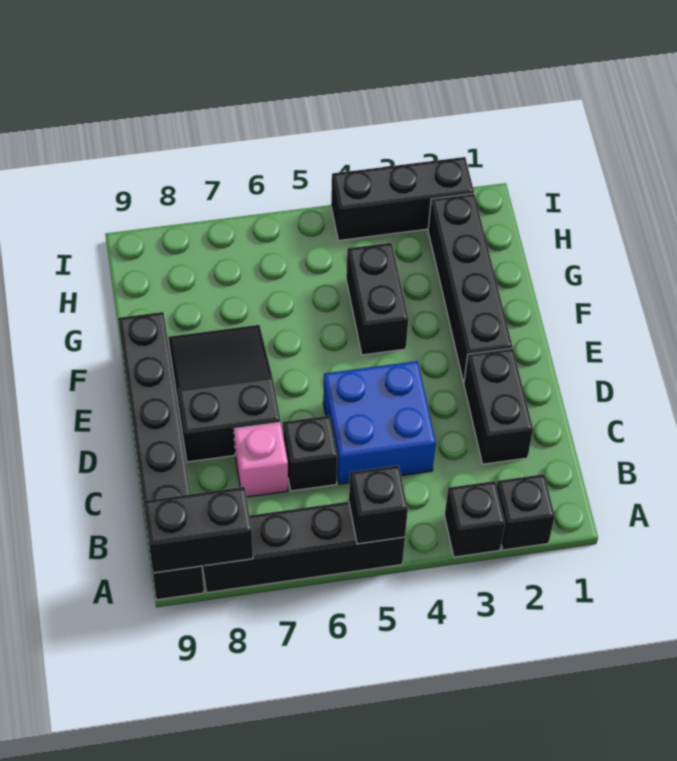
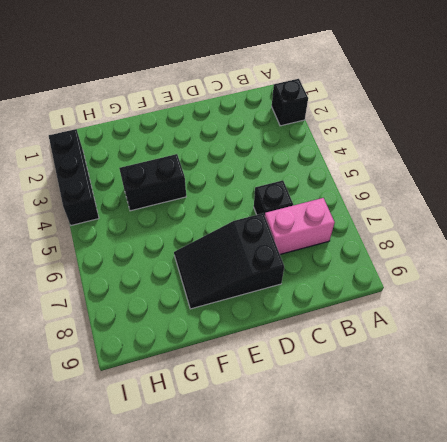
pink brick B7:C7 level 1 -> pink brick C7 level 1
none -> black brick A3 level 1
none -> black brick A5:A8 level 1
none -> black brick A9:F9 level 1

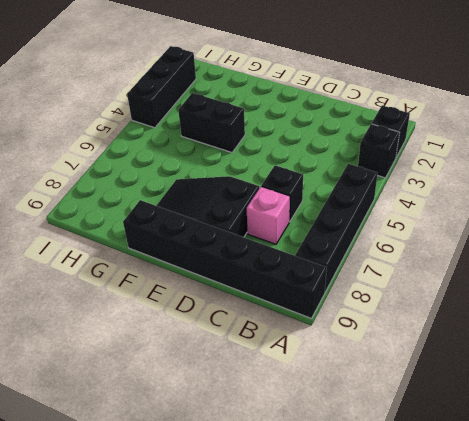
none -> black brick C2:D2 level 1
none -> blue brick C4:D5 level 1
none -> black brick E2:H2 level 1

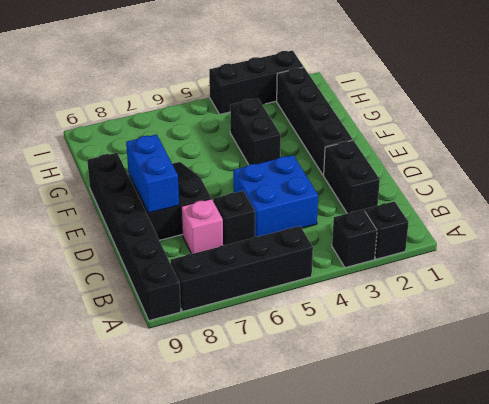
blue brick D8:E8 level 2 -> none
none -> black brick A5 level 2
none -> black brick A8:A9 level 2

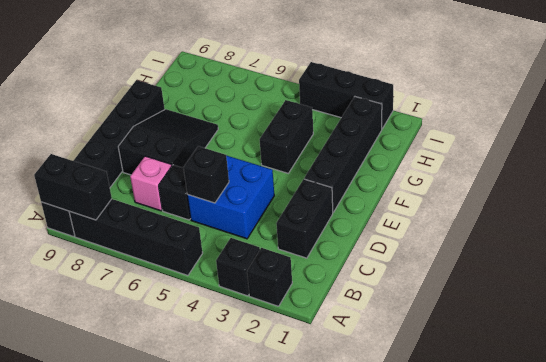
black brick C5 level 2 -> black brick A5 level 2

